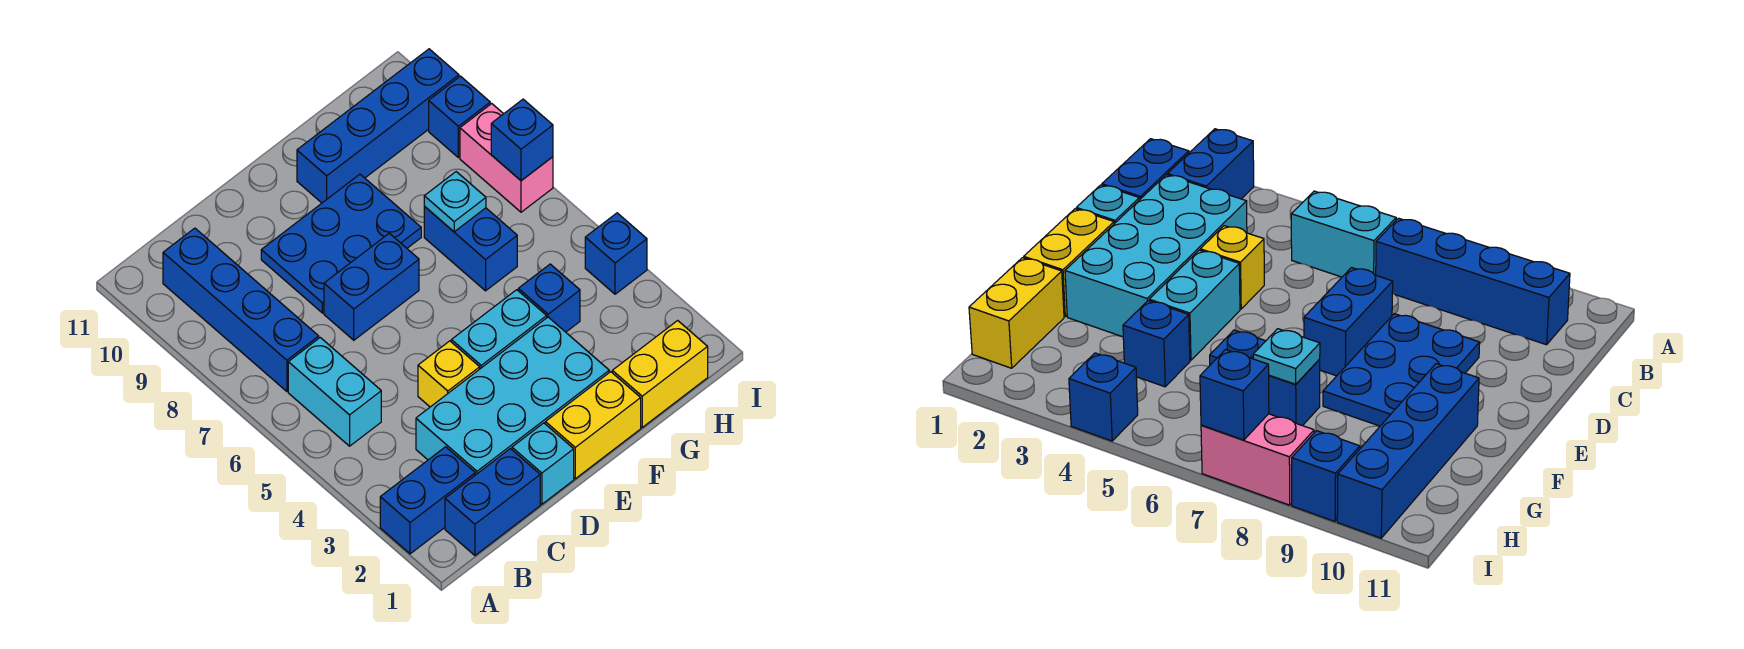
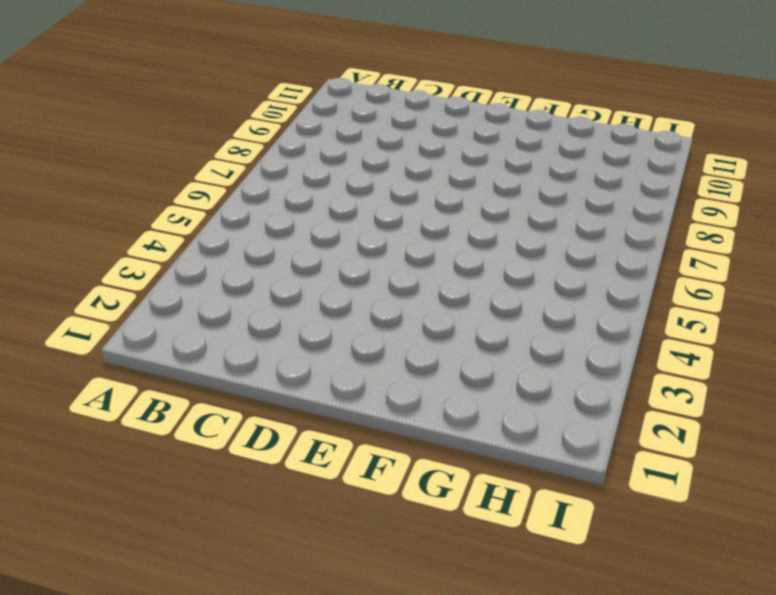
none -> blue brick A2:B2 level 1
none -> blue brick B1:C1 level 1
none -> cyan brick B5:B6 level 1

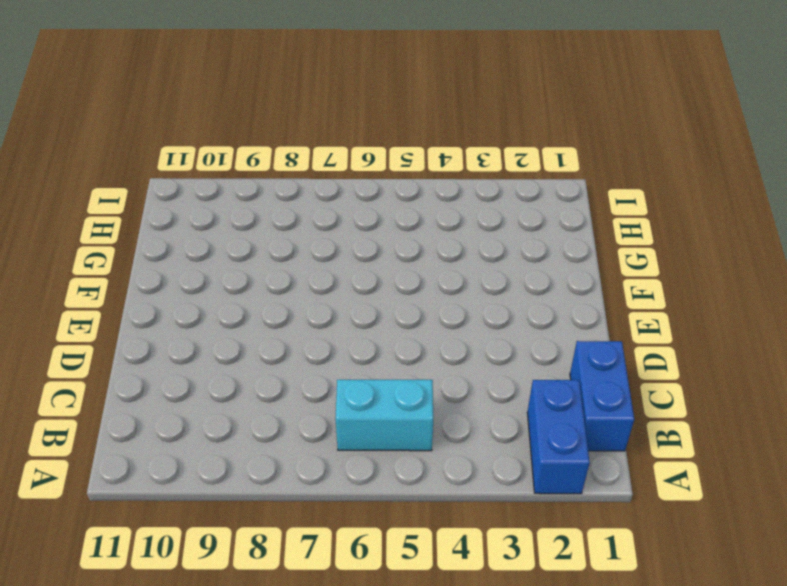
none -> blue brick B7:B10 level 1
none -> cyan brick C2:F3 level 1
none -> cyan brick D1 level 1

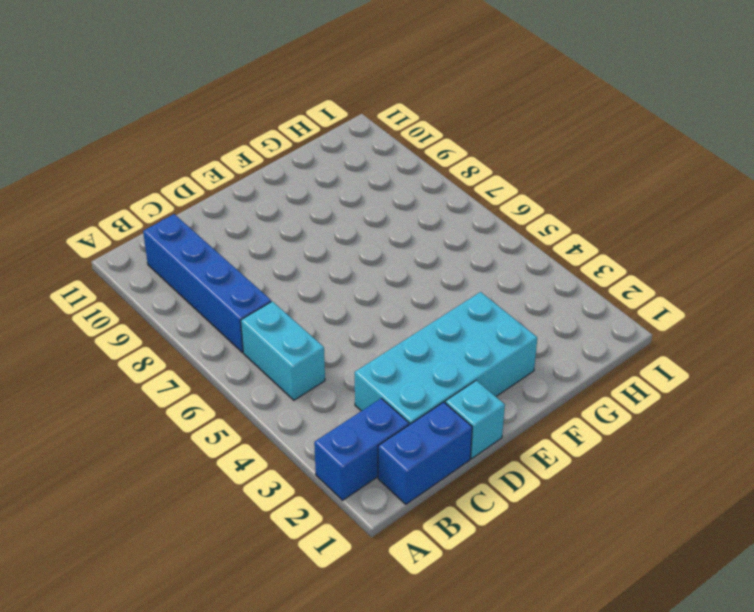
none -> yellow brick D4 level 1
none -> blue brick D7:E7 level 1
none -> blue plate D8:F9 level 1

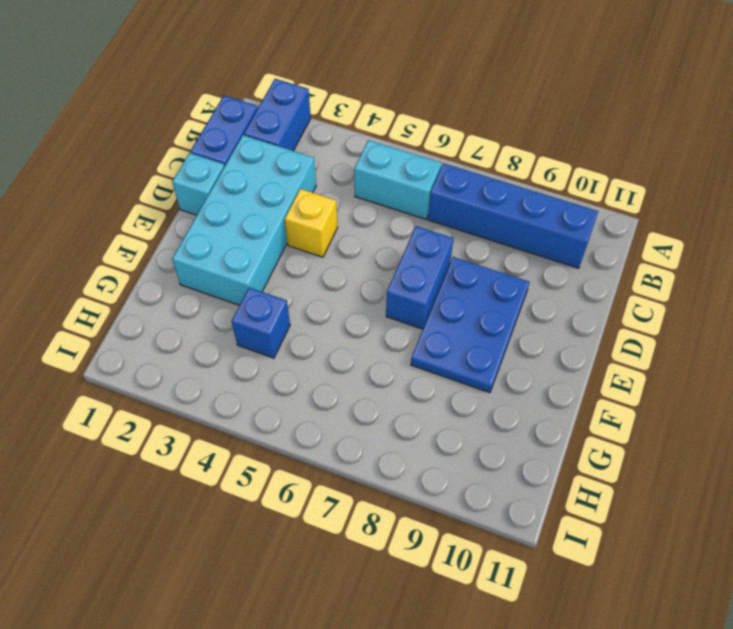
none -> yellow brick E1:F1 level 1
none -> cyan brick E4:F4 level 1
none -> blue brick F10:I10 level 1

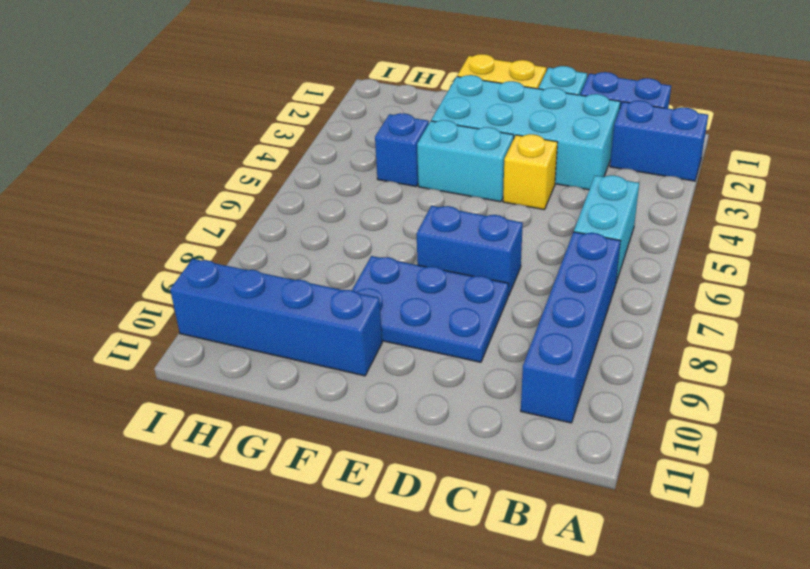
none -> yellow brick G1:H1 level 1
none -> blue brick G6:G7 level 1
none -> blue brick I4 level 1

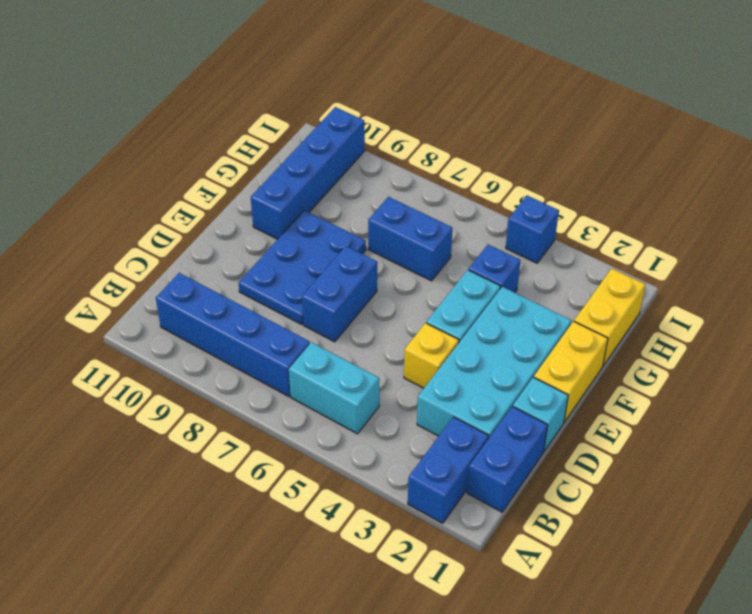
none -> pink brick I7:I8 level 1
none -> blue brick I9 level 1
none -> cyan plate G7 level 2

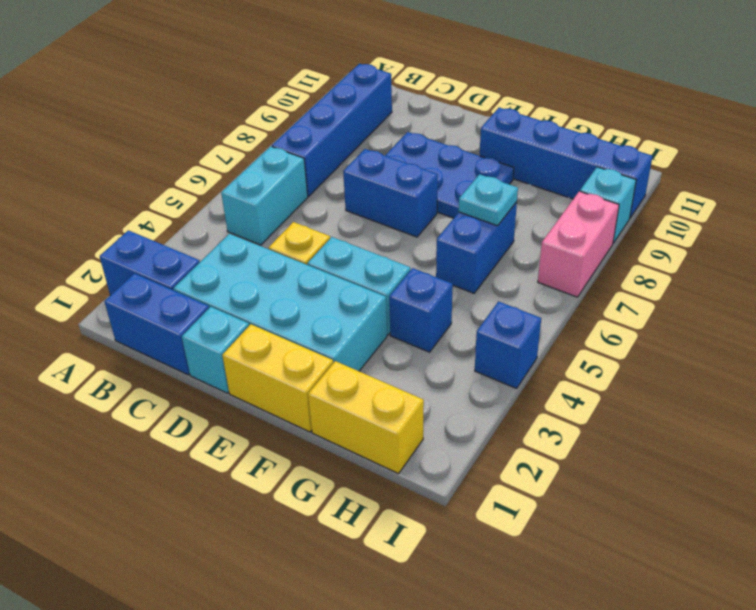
cyan brick I9 level 1 -> blue brick I9 level 1
none -> blue brick I7 level 2

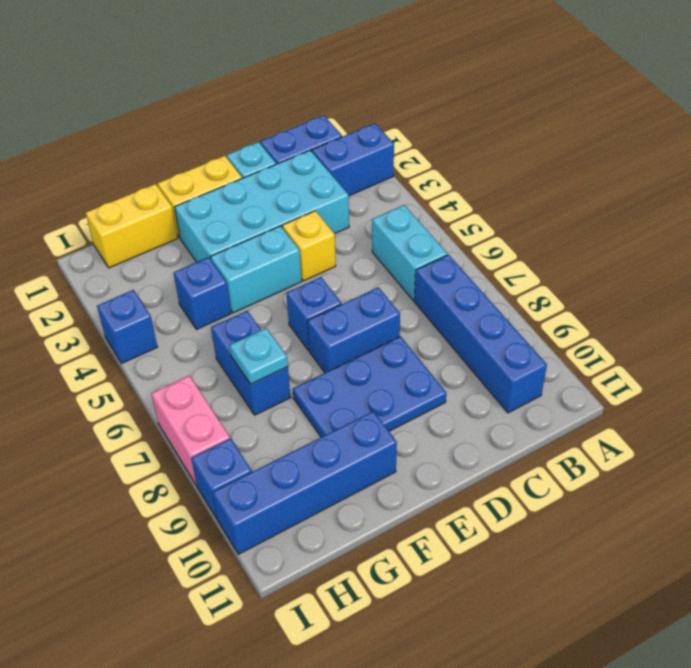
blue brick E6 level 1 -> blue brick I7 level 2

